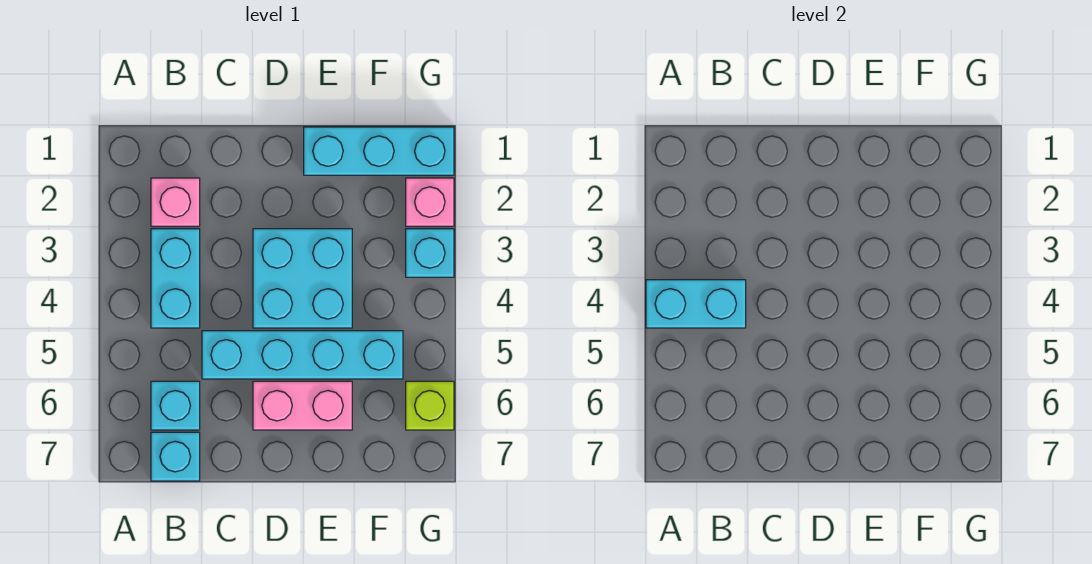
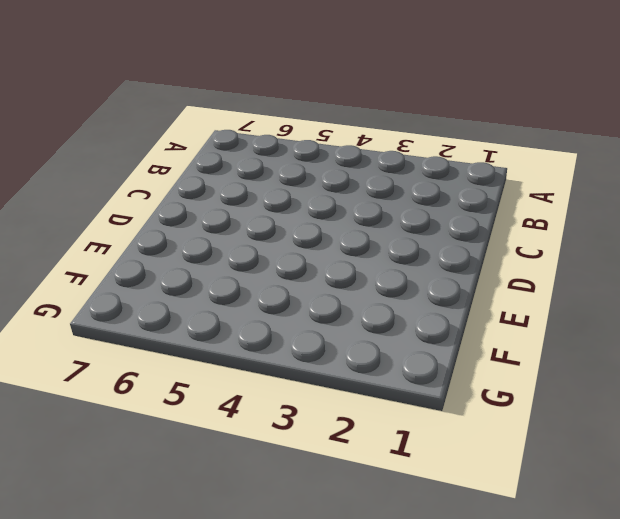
none -> pink brick B2 level 1
none -> cyan brick B3:B4 level 1
none -> cyan brick B6 level 1

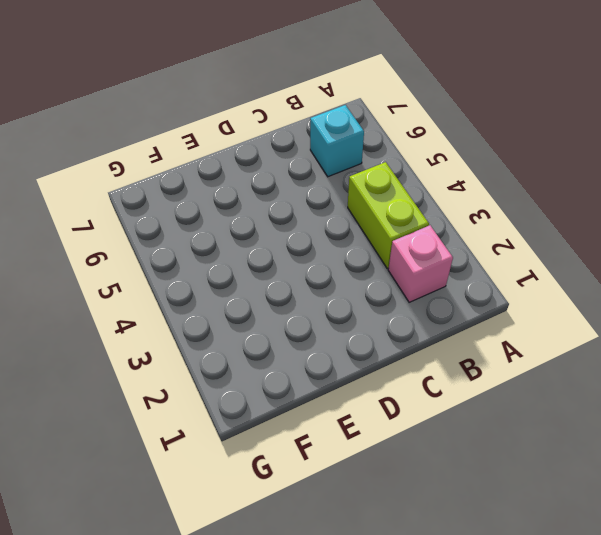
lime brick B3:B4 level 1 -> cyan brick B3:B4 level 1
none -> cyan brick B7 level 1
none -> cyan brick C5:F5 level 1
none -> cyan brick D3:E4 level 1

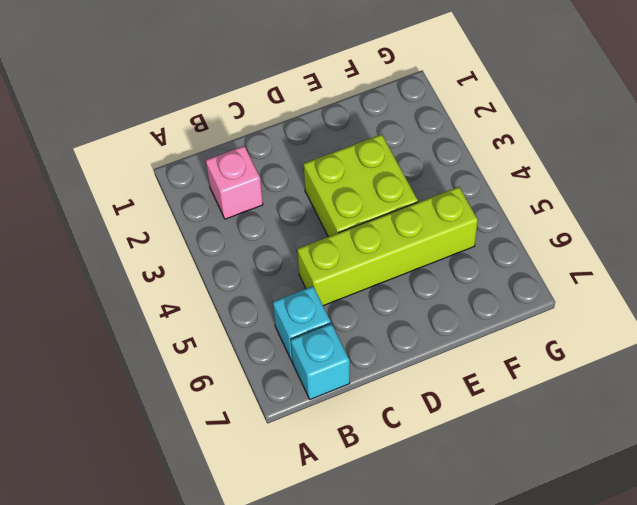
lime brick C5:F5 level 1 -> cyan brick C5:F5 level 1
lime brick D3:E4 level 1 -> cyan brick D3:E4 level 1
none -> cyan brick B3:B4 level 1
none -> pink brick D6:E6 level 1
none -> cyan brick E1:G1 level 1

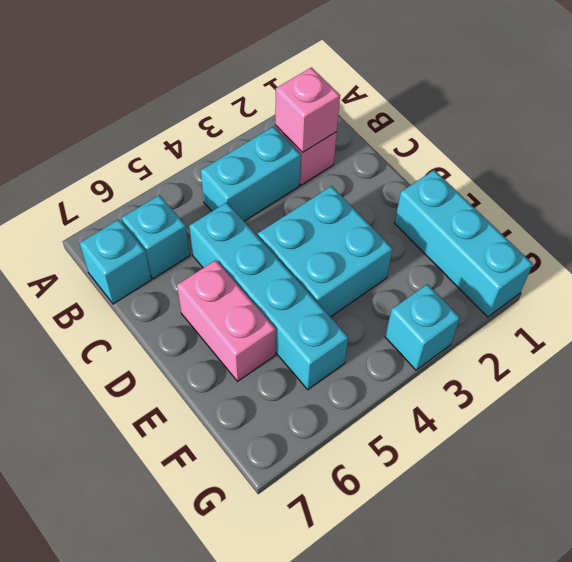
pink brick B2 level 2 -> pink brick G2 level 1
none -> lime brick G6 level 1
none -> cyan brick A4:B4 level 2

